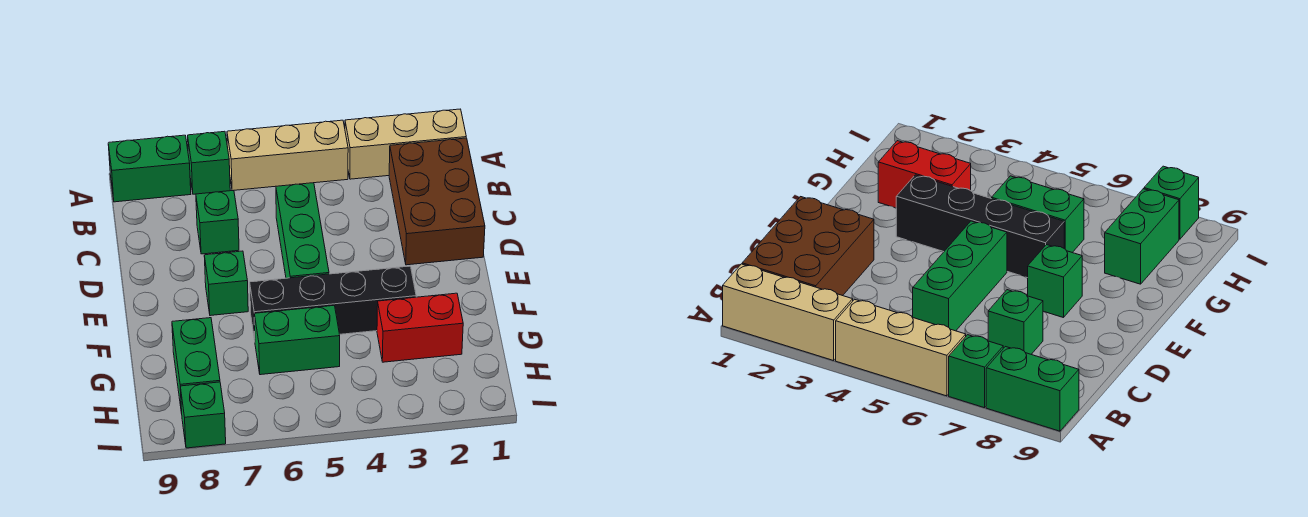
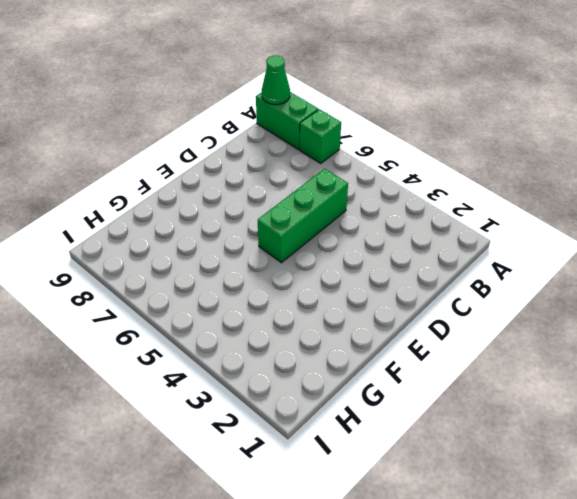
green cone A9 level 2 -> none
none -> tan brick A1:A3 level 1
none -> tan brick A4:A6 level 1
none -> brown brick B1:D2 level 1

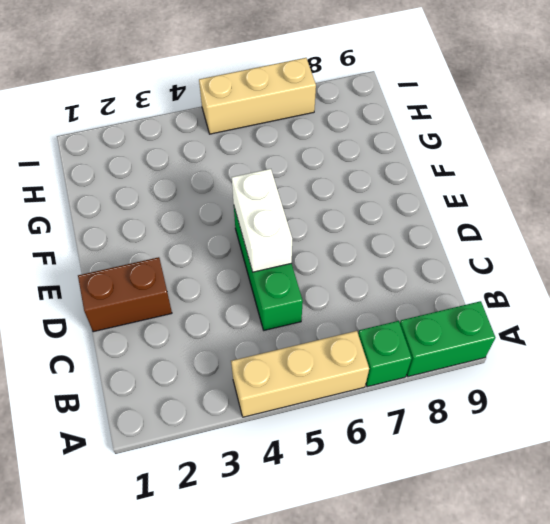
brown brick D1:D2 level 1 -> brown brick B1:D2 level 1
white brick D5:E5 level 2 -> none
tan brick I5:I7 level 1 -> tan brick A1:A3 level 1
none -> green brick C7 level 1
none -> green brick E7 level 1
none -> black brick F3:F6 level 1

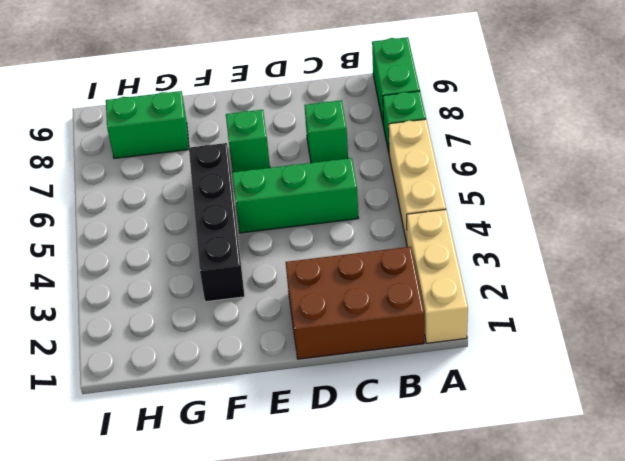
none -> red brick G2:G3 level 1
none -> green brick G5:G6 level 1
none -> green brick I8 level 1

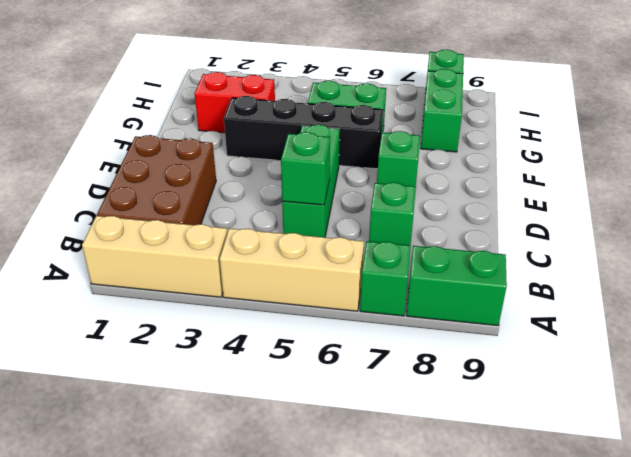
green brick C5 level 2 -> none

